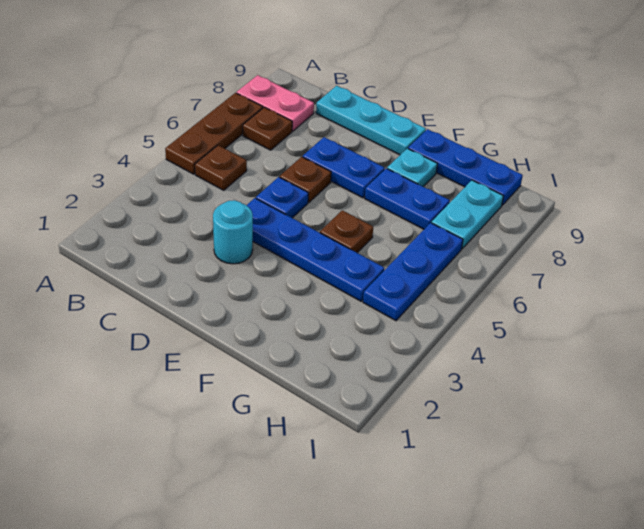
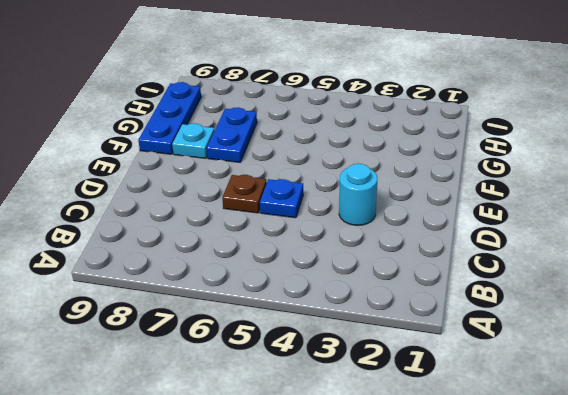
none -> brown plate A5:A7 level 1
none -> pink plate A8:B8 level 1
none -> brown plate B5 level 1

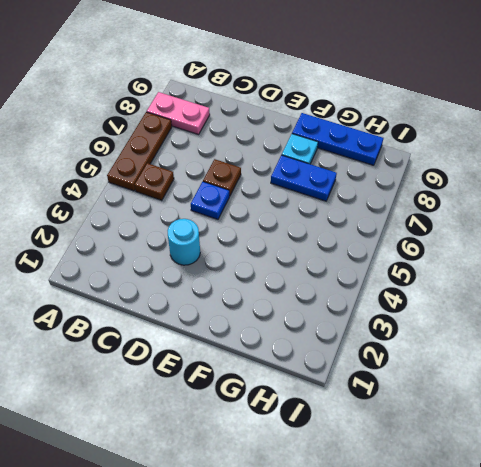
none -> brown plate B7 level 1
none -> cyan plate C9:E9 level 1
none -> blue plate D4:G4 level 1

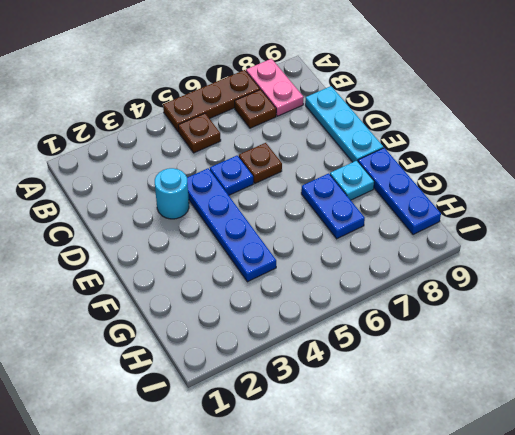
none -> blue plate D7:E7 level 1
none -> brown plate F5 level 1
none -> blue plate H4:H6 level 1

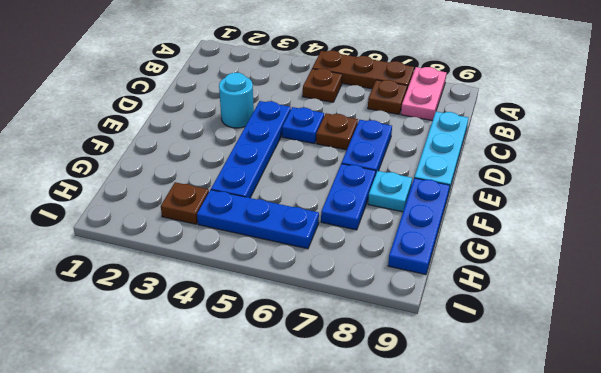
brown plate H3 level 1 -> brown plate F5 level 1
none -> cyan plate H7:H8 level 1

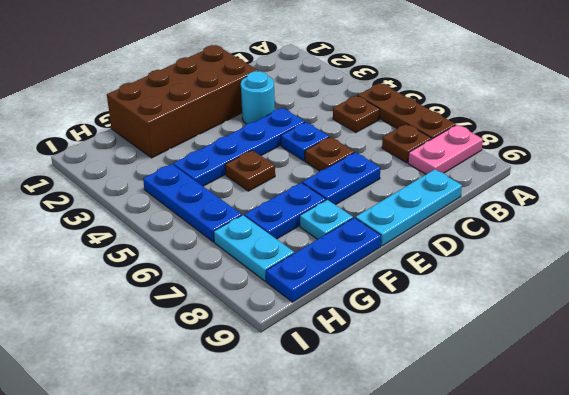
brown brick D1:G2 level 1 -> none

